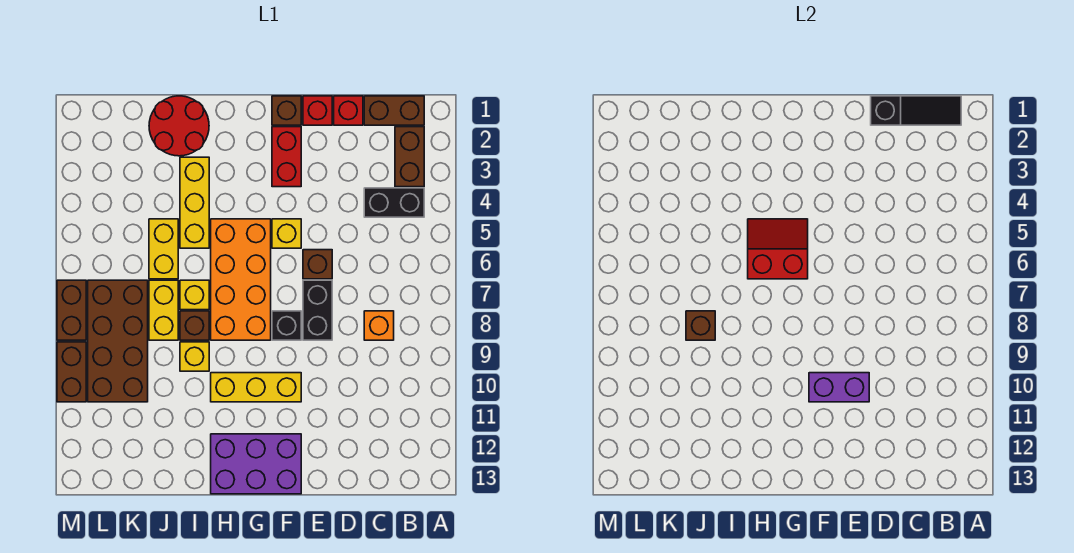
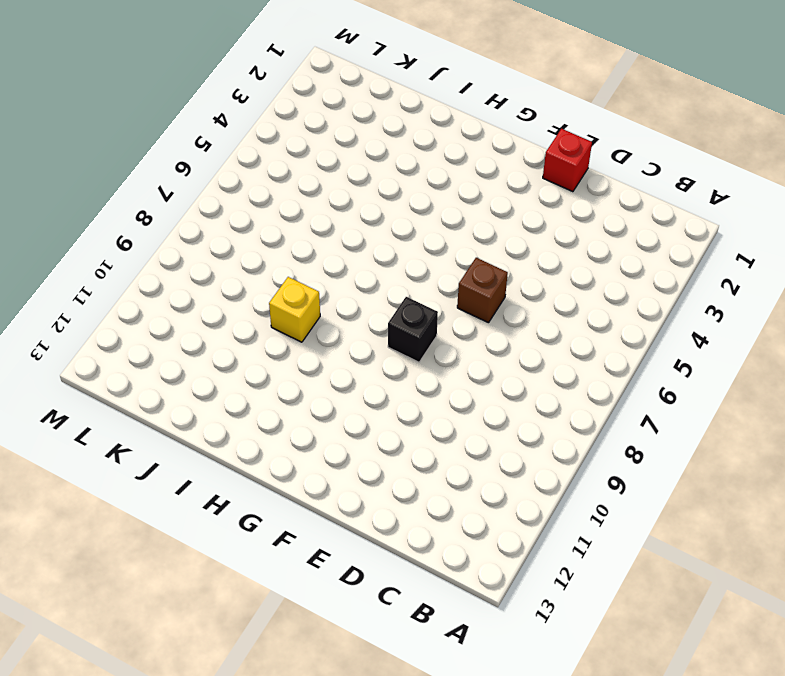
none -> brown brick B1:C1 level 1
none -> brown brick B2:B3 level 1
none -> black brick B4:C4 level 1

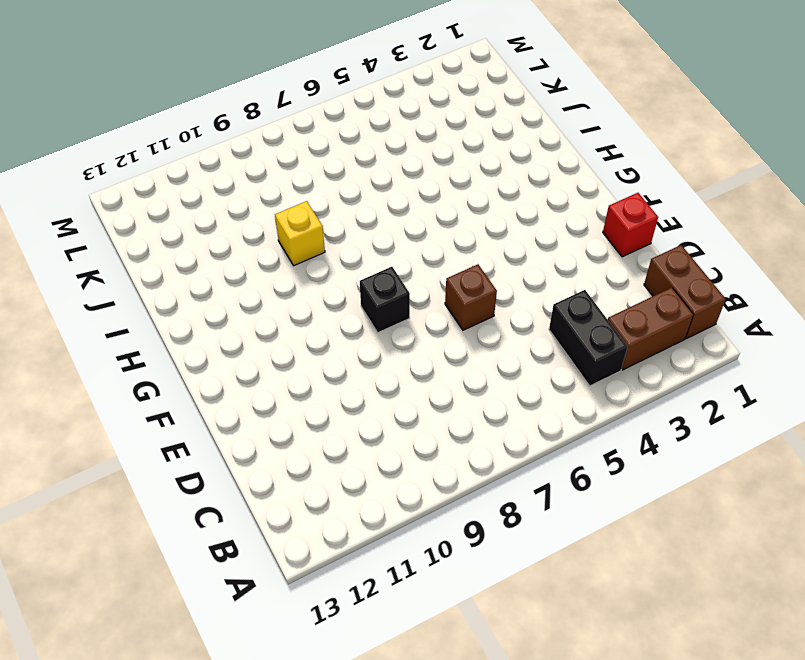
none -> orange brick C8 level 1
none -> red brick D1 level 1
none -> black brick E7:E8 level 1

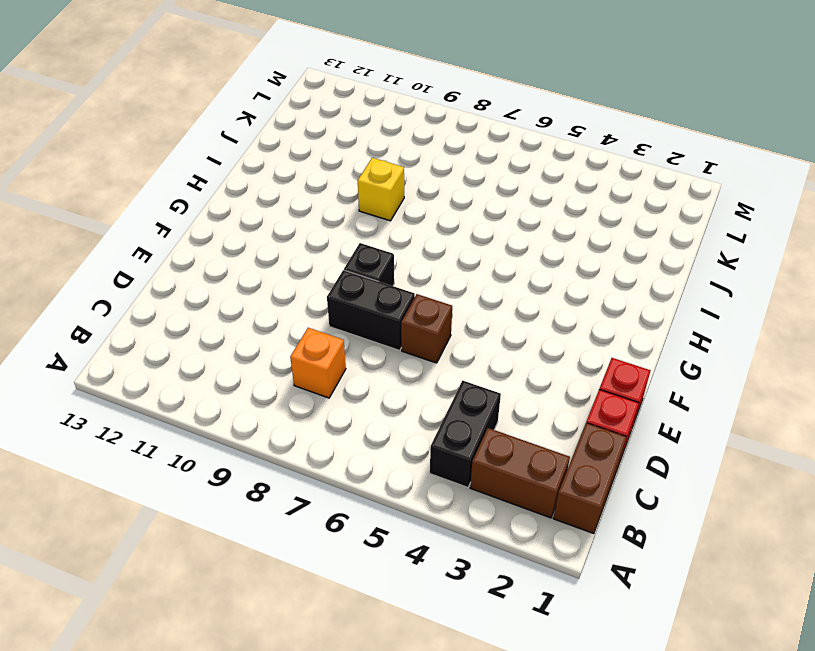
none -> brown brick F1 level 1
none -> red brick F2:F3 level 1
none -> yellow brick F5 level 1

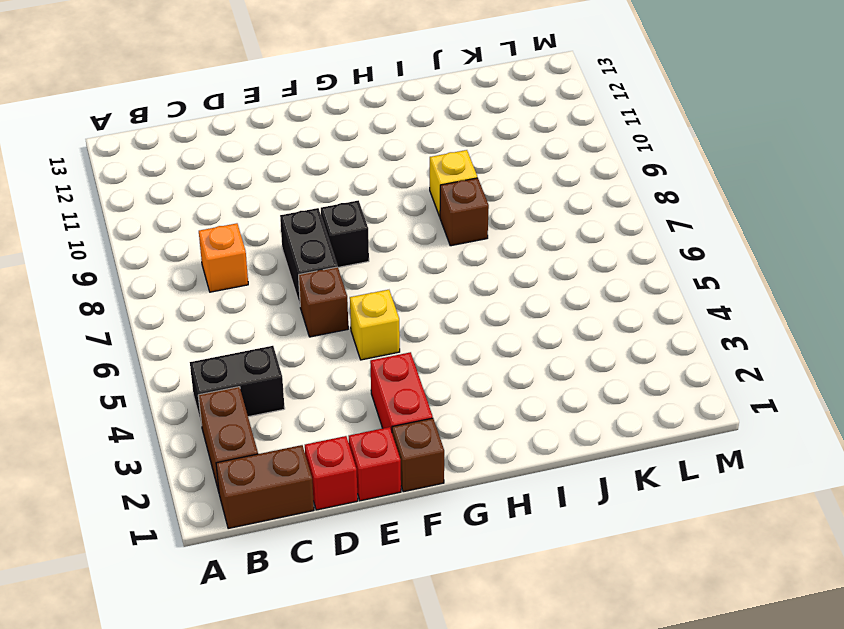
none -> yellow brick F10:H10 level 1
none -> purple brick F12:H13 level 1
none -> orange brick G5:H8 level 1

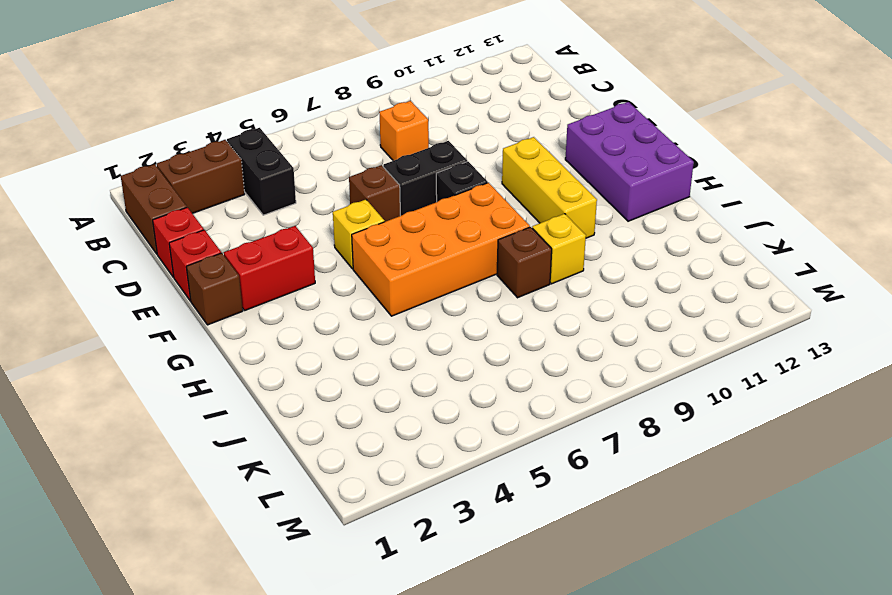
none -> red round brick I1:J2 level 1
none -> yellow brick I3:I5 level 1
none -> yellow brick I7 level 1

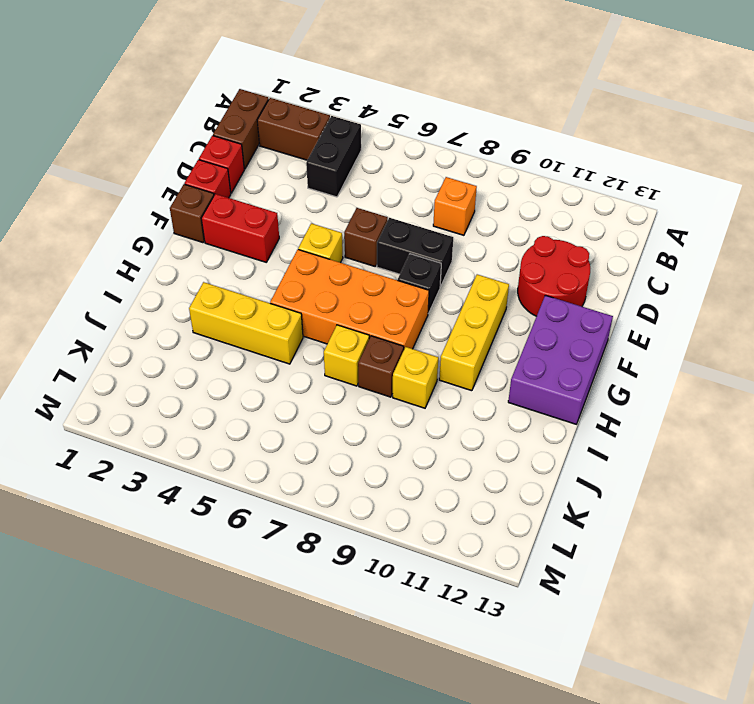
red round brick D11:E12 level 1 -> red round brick I1:J2 level 1
none -> yellow brick J5:J6 level 1
none -> yellow brick J7:J8 level 1
none -> brown brick K7:L10 level 1

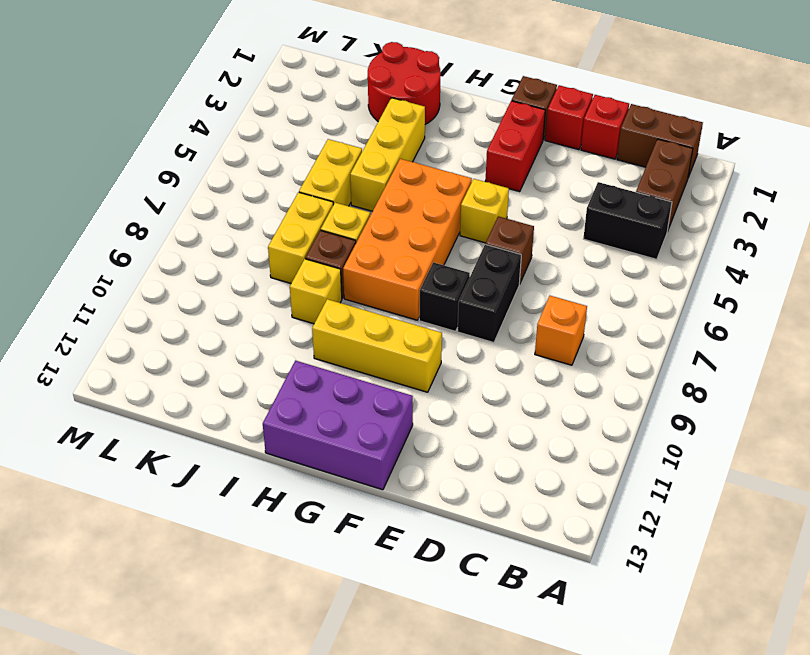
none -> brown brick K7:L10 level 1
none -> brown brick M7:M8 level 1
none -> brown brick M9:M10 level 1

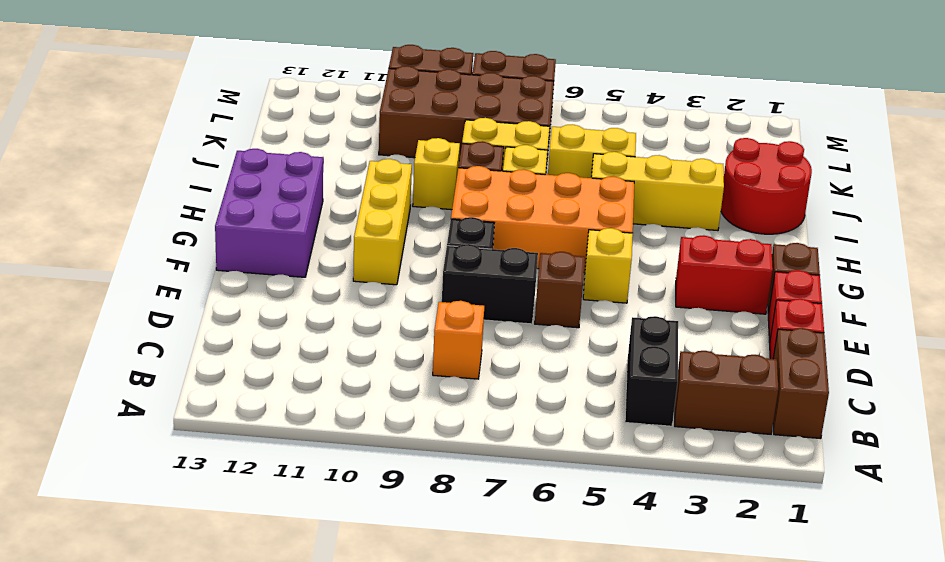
none -> black slope B1:D1 level 2 top D
none -> purple brick E10:F10 level 2
none -> red slope G5:H6 level 2 top 6

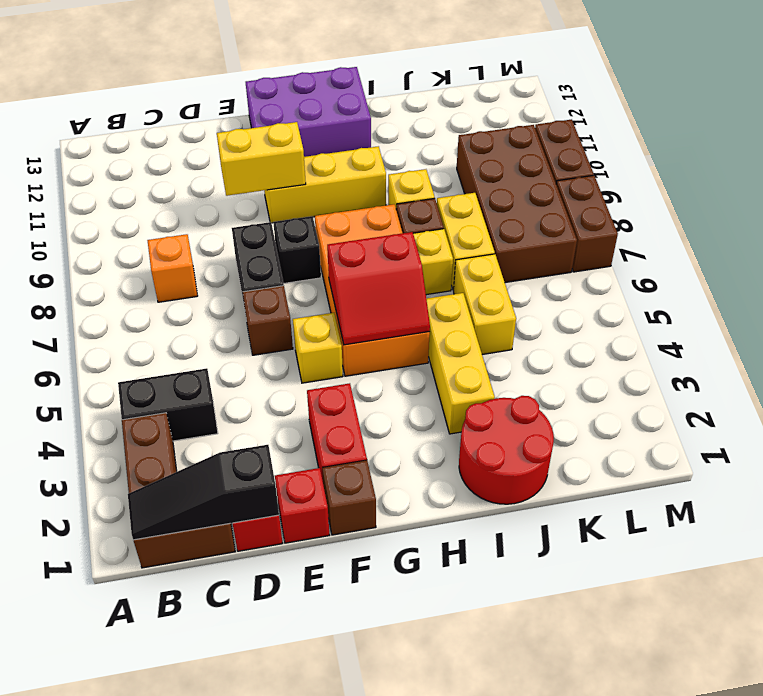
yellow brick E10:F10 level 2 -> purple brick E10:F10 level 2
none -> brown brick J8 level 2

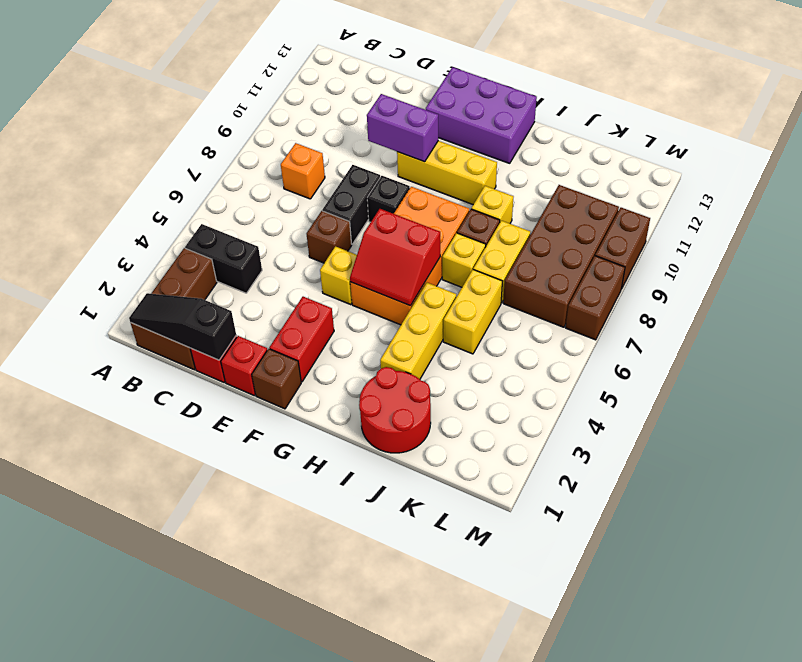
none -> brown brick J8 level 2

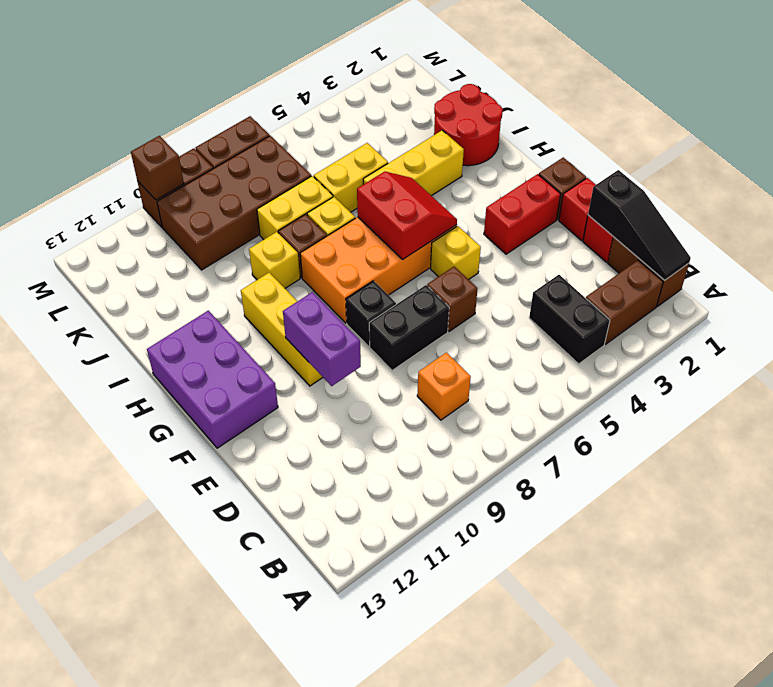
brown brick M10 level 2 -> brown brick J8 level 2

